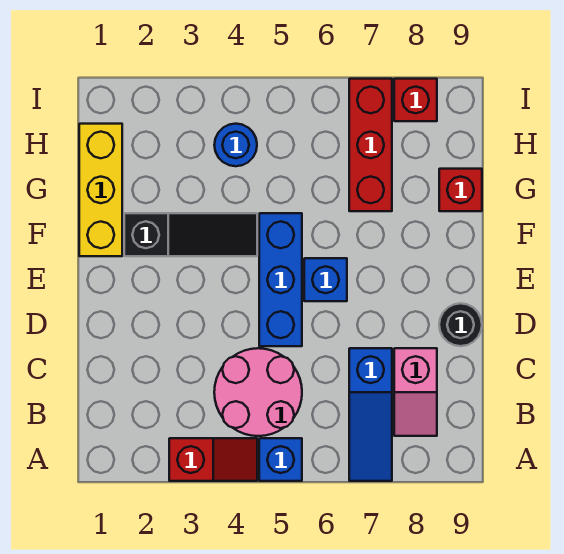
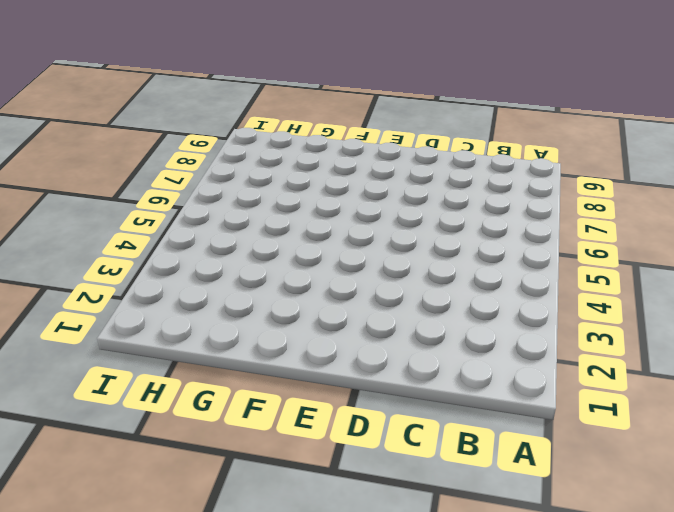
none -> red slope A3:A4 level 1 top 3
none -> blue brick A5 level 1
none -> blue slope A7:C7 level 1 top C

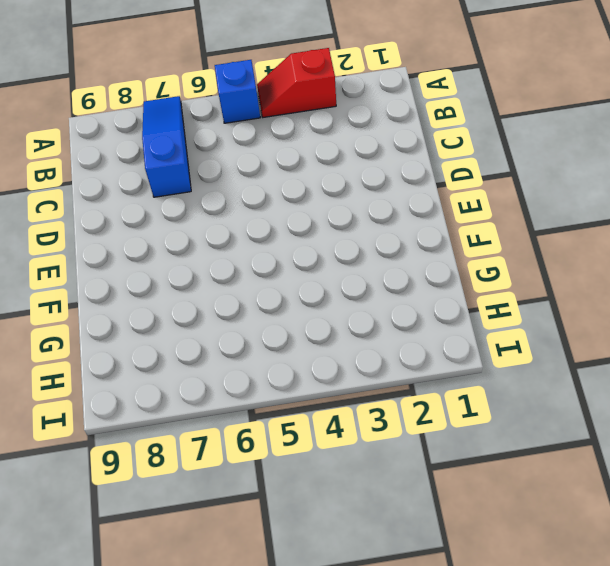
none -> pink round brick B4:C5 level 1
none -> pink slope B8:C8 level 1 top C
none -> blue brick D5:F5 level 1

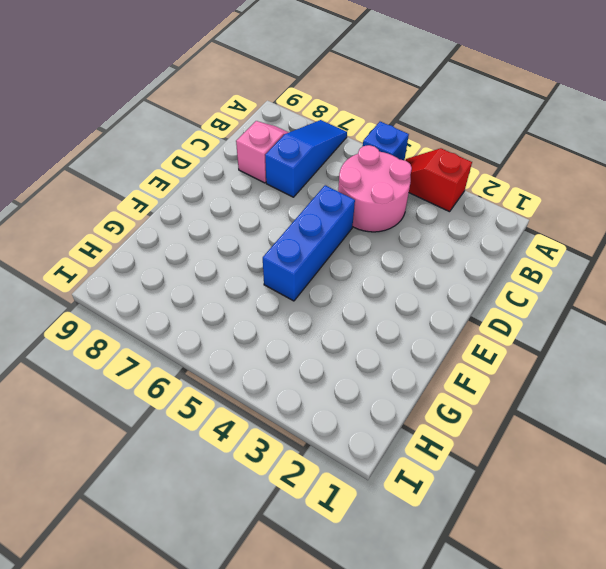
none -> black round brick D9 level 1
none -> blue brick E6 level 1
none -> yellow brick F1:H1 level 1

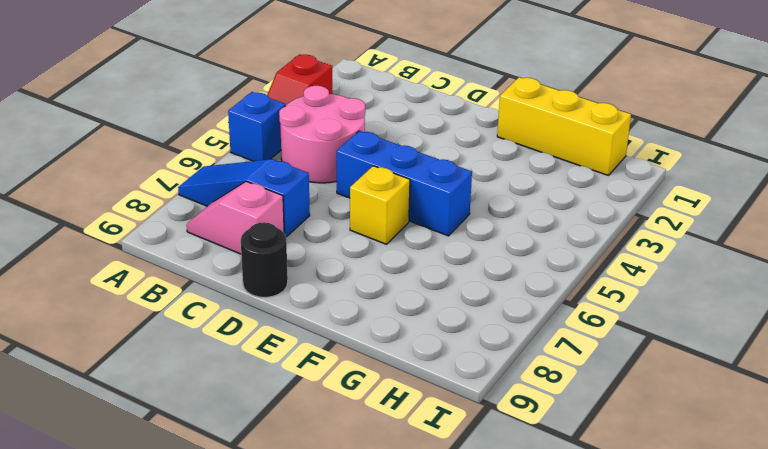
yellow brick E6 level 1 -> blue brick E6 level 1
none -> black slope F2:F4 level 1 top 2
none -> red brick G7:I7 level 1
none -> red brick G9 level 1

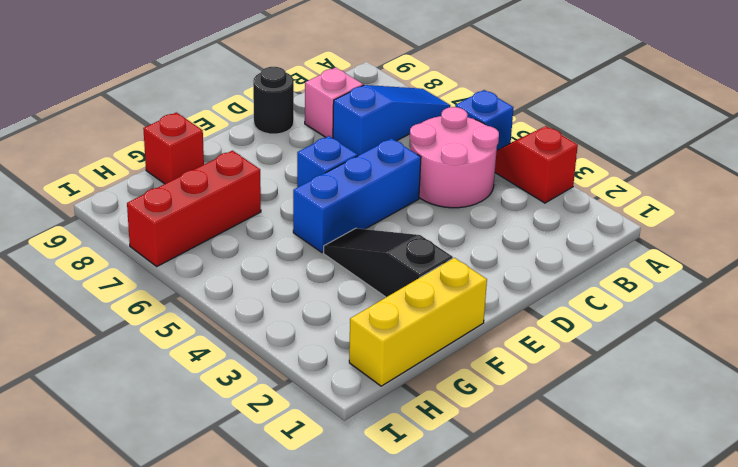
none -> blue round brick H4 level 1
none -> red brick I8 level 1

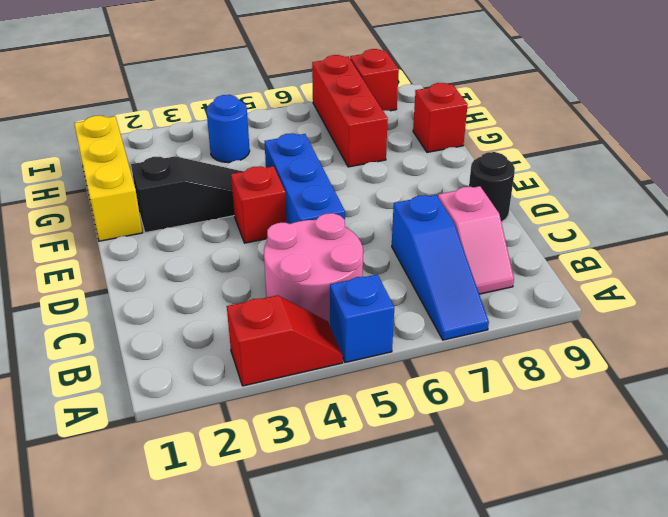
red brick E4 level 1 -> none
none -> blue brick E6 level 1

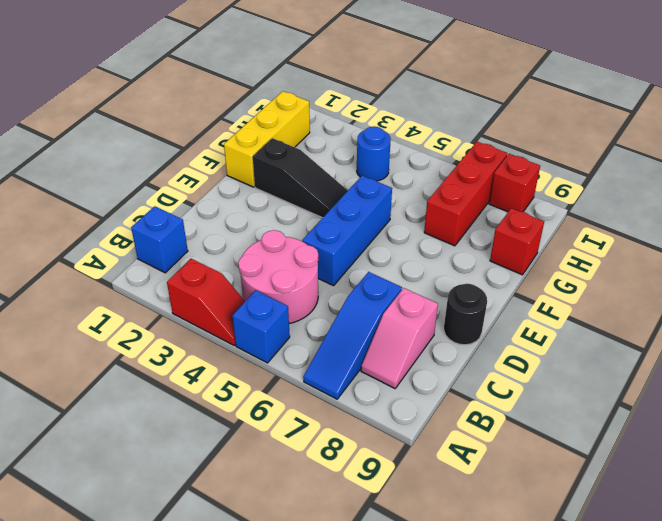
blue brick B1 level 1 -> blue brick E6 level 1

